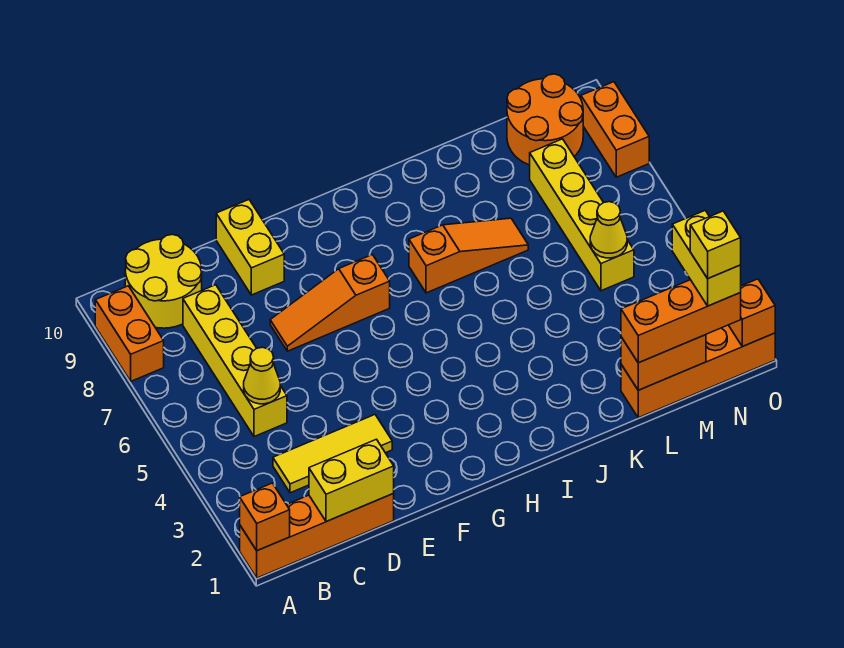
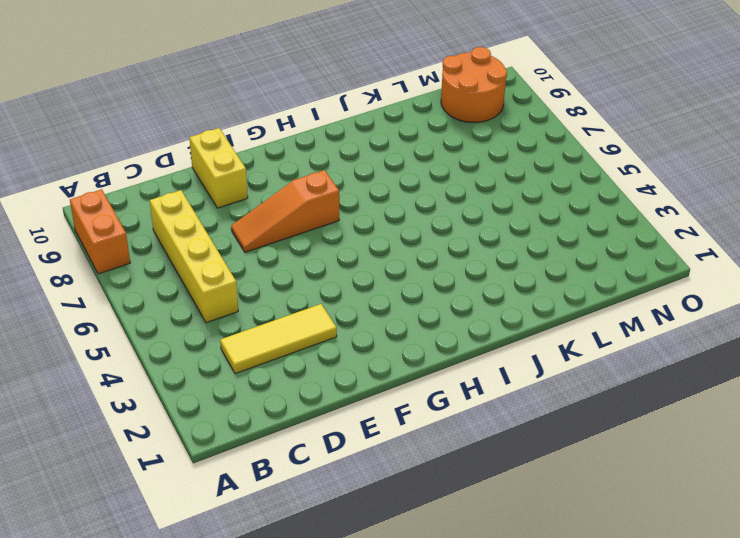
none -> orange brick A1:D1 level 1
none -> yellow round brick B9:C10 level 1
none -> orange slope I7:K7 level 1 top I

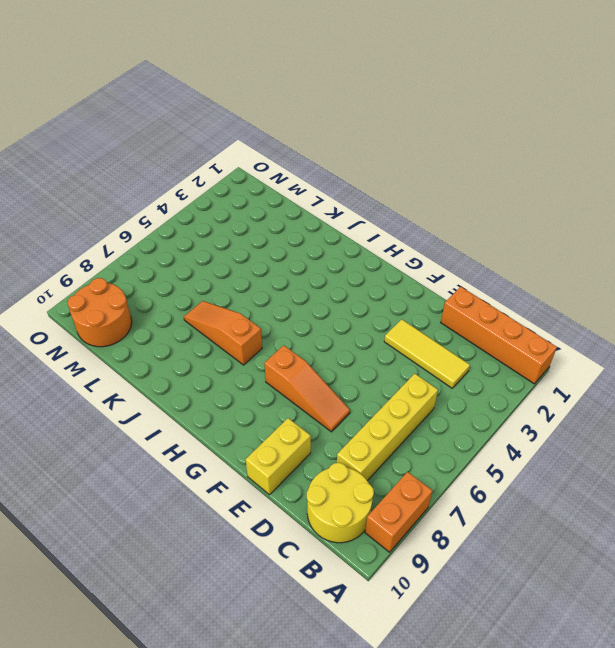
none -> orange brick L1:O1 level 1
none -> yellow brick M5:M8 level 1
none -> orange brick O8:O9 level 1

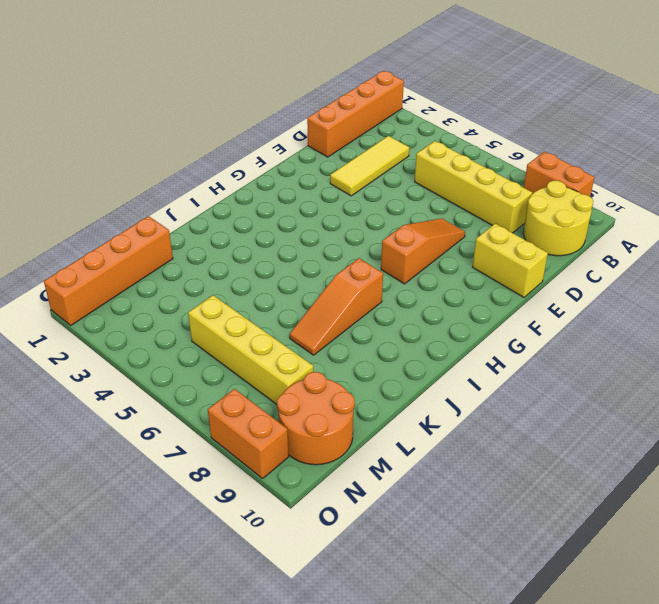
none -> orange brick A1 level 2
none -> yellow brick C1:D1 level 2
none -> yellow cone C5 level 2

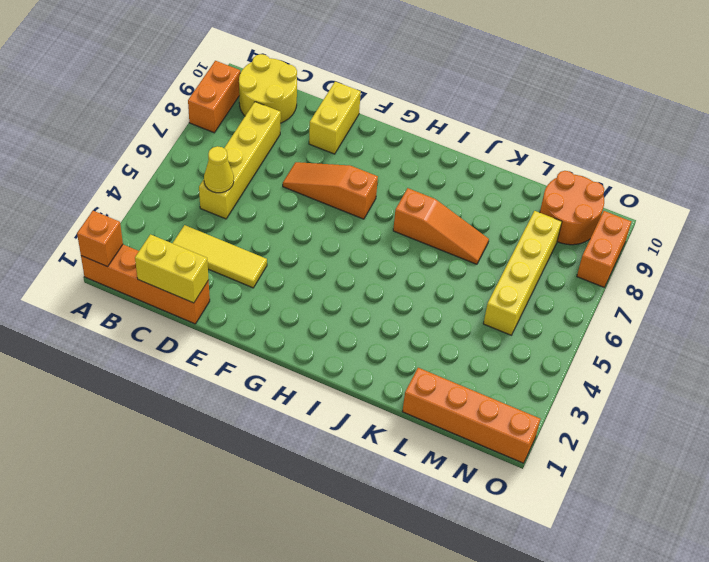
none -> orange brick L1:M1 level 2
none -> yellow cone M5 level 2
none -> orange brick O1 level 2

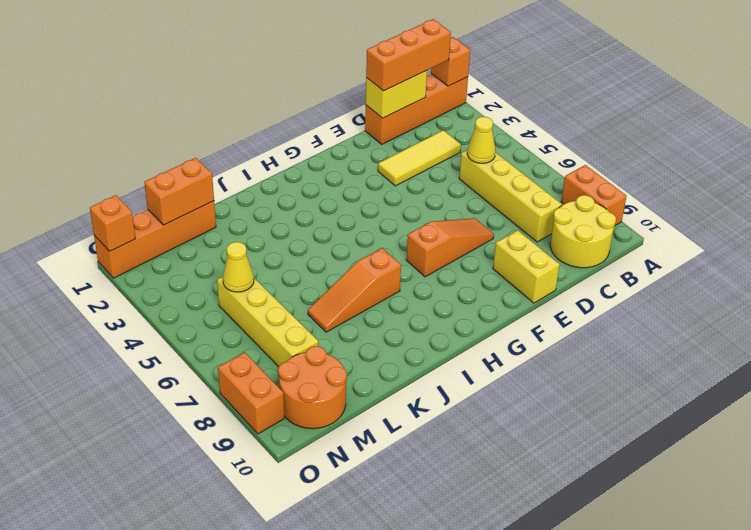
orange brick B1:D1 level 3 -> orange brick L1:N1 level 3
none -> yellow brick N1:N2 level 4
none -> yellow brick N1 level 5

